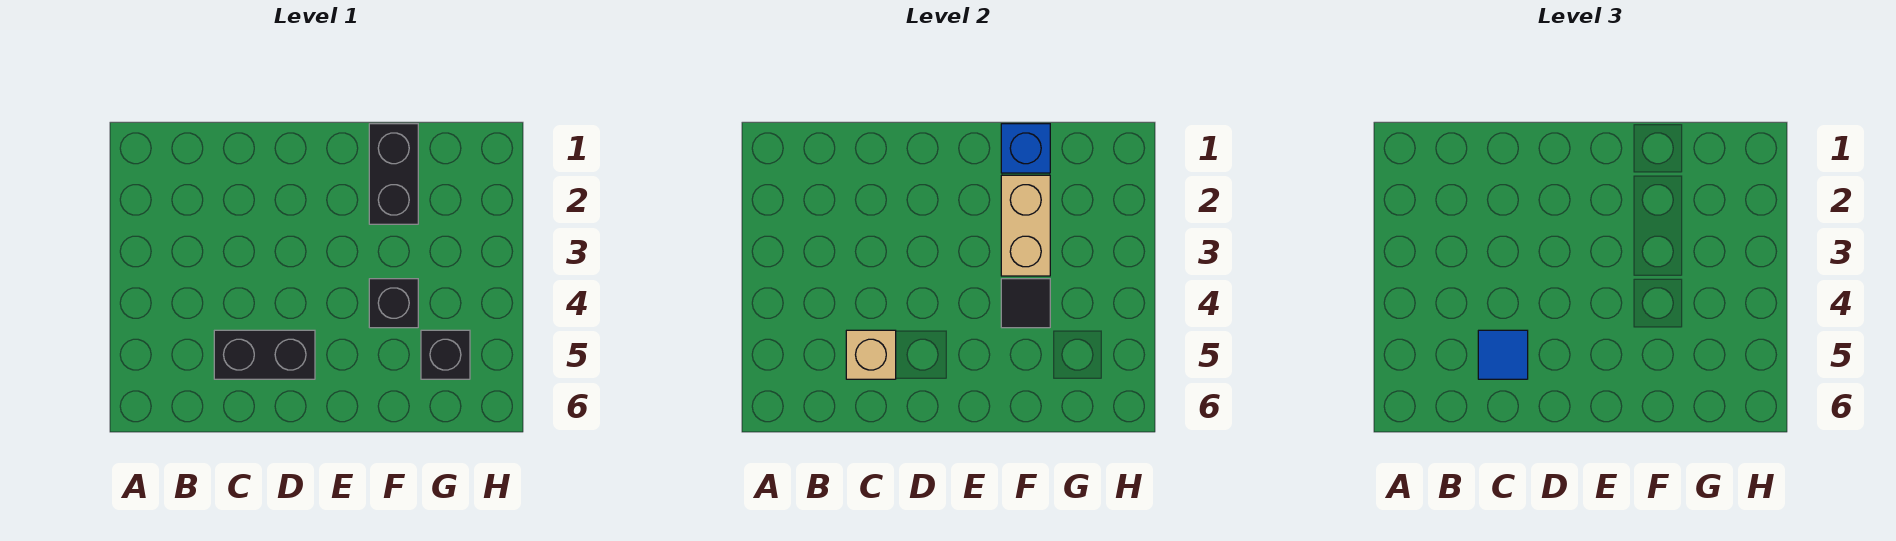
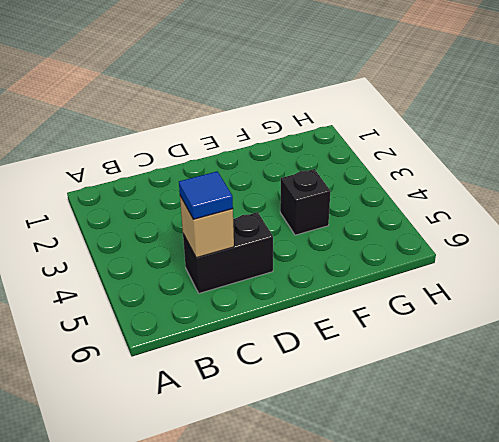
none -> black brick F1:F2 level 1
none -> black brick G5 level 1

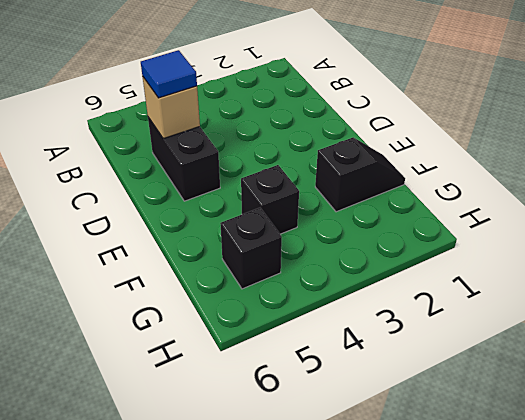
black slope F1:F2 level 1 top 2 -> black brick F1:F2 level 1
none -> blue brick F1 level 2
none -> tan brick F2:F3 level 2

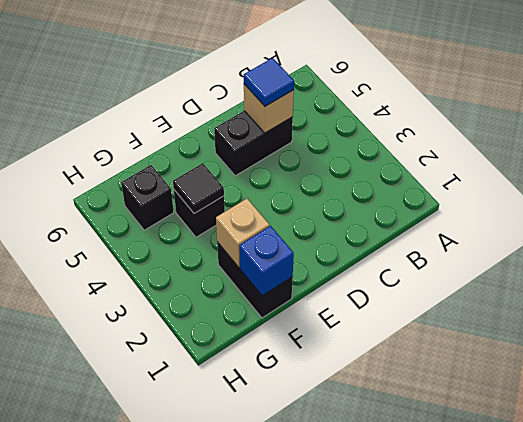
tan brick F2 level 2 -> tan brick F2:F3 level 2

